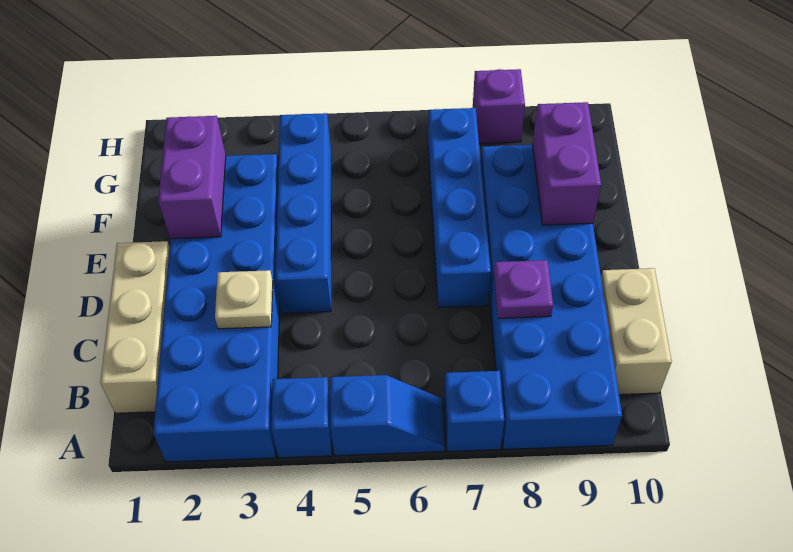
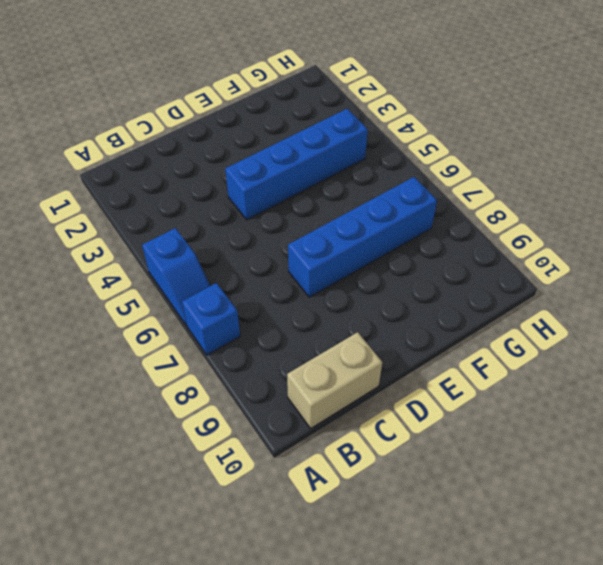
none -> blue brick A2:F3 level 1
none -> blue brick A4 level 1
none -> blue brick A8:F9 level 1

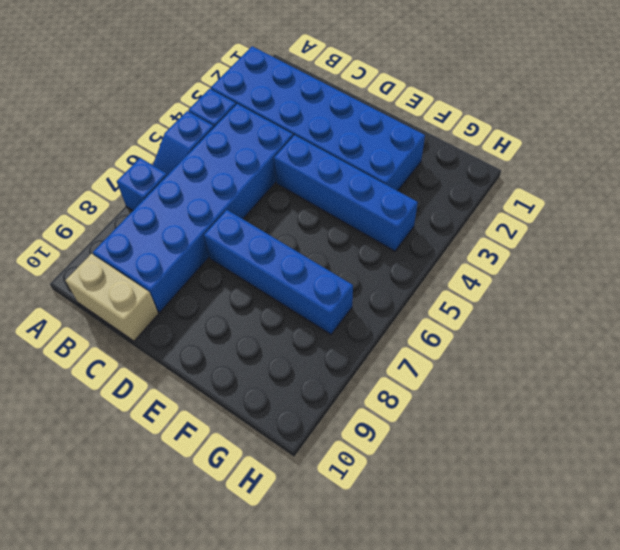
blue brick B4:C9 level 1 -> blue brick A8:F9 level 1
none -> tan brick B1:D1 level 1
none -> purple brick H8 level 1
none -> tan plate C3 level 2

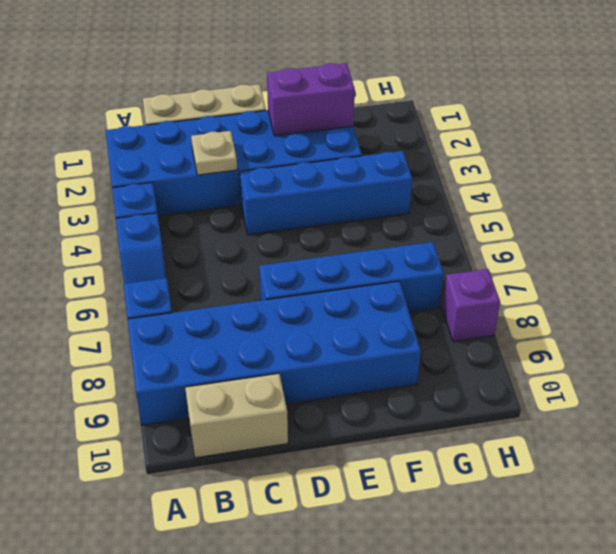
none -> purple plate C8 level 2
none -> purple brick E9:F9 level 2

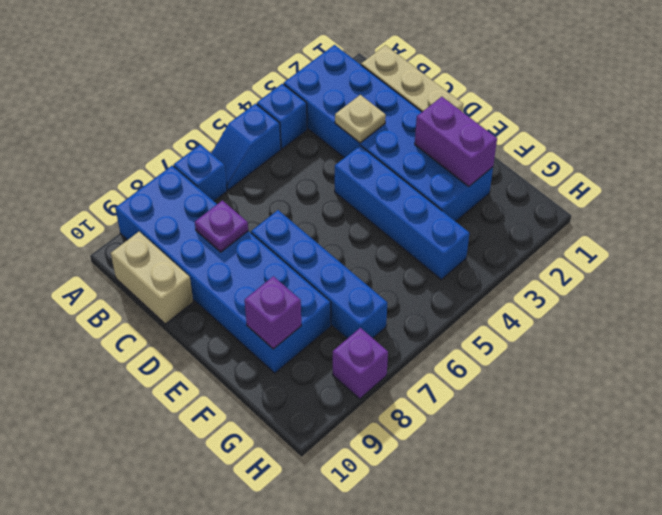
purple brick F9 level 2 -> purple brick E9:F9 level 2

